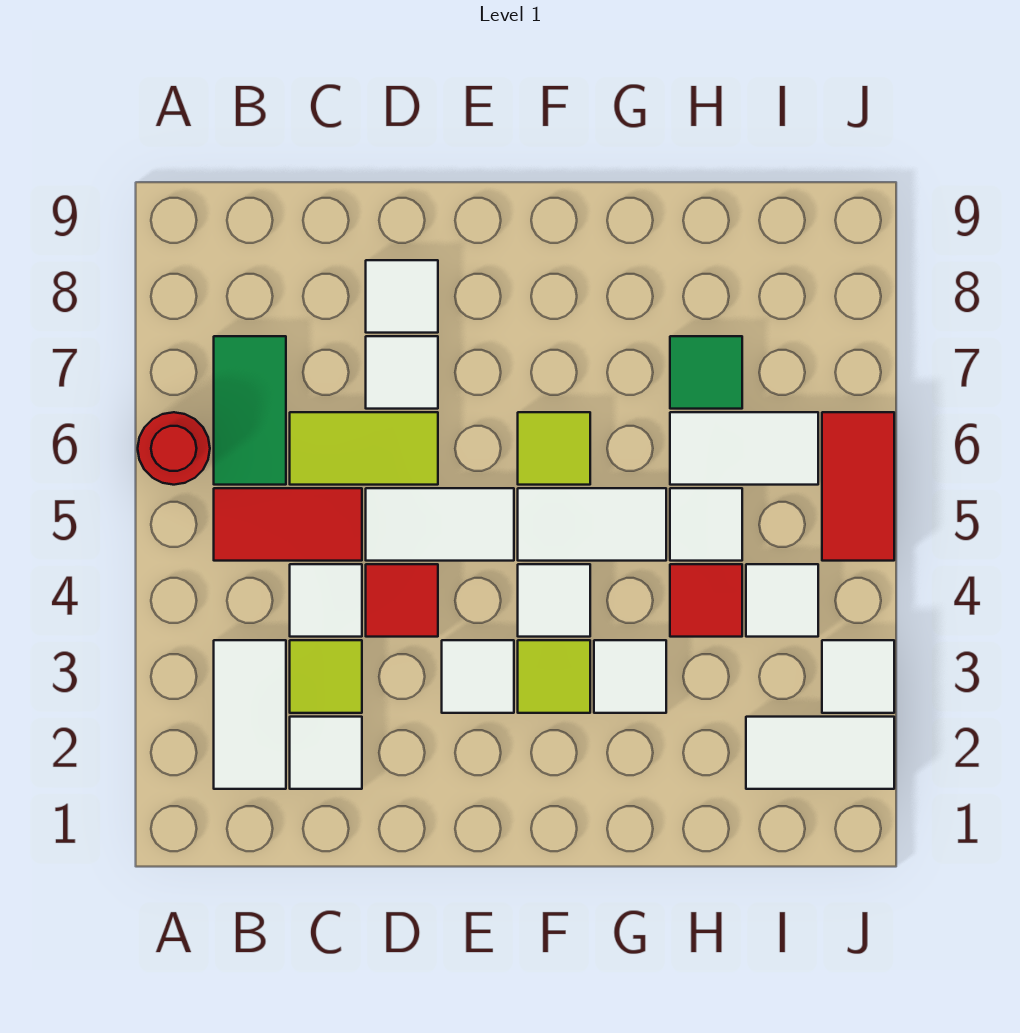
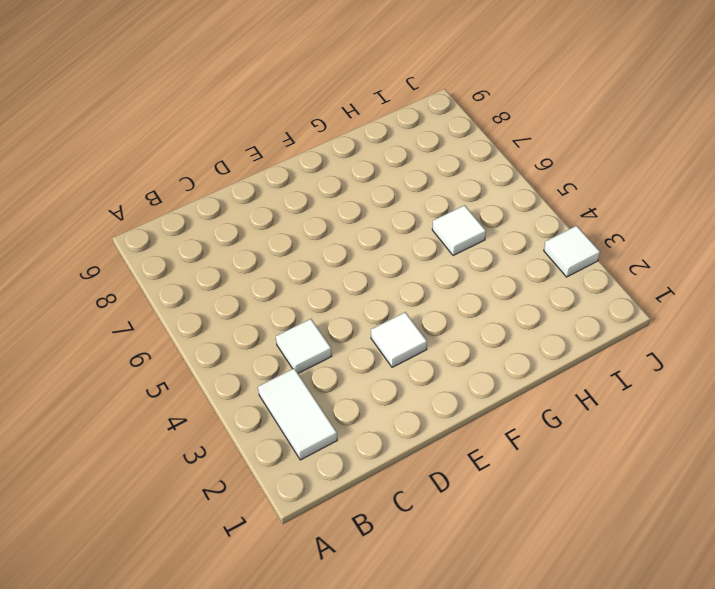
none -> red round brick A6 level 1
none -> red tile B5:C5 level 1
none -> green tile B6:B7 level 1

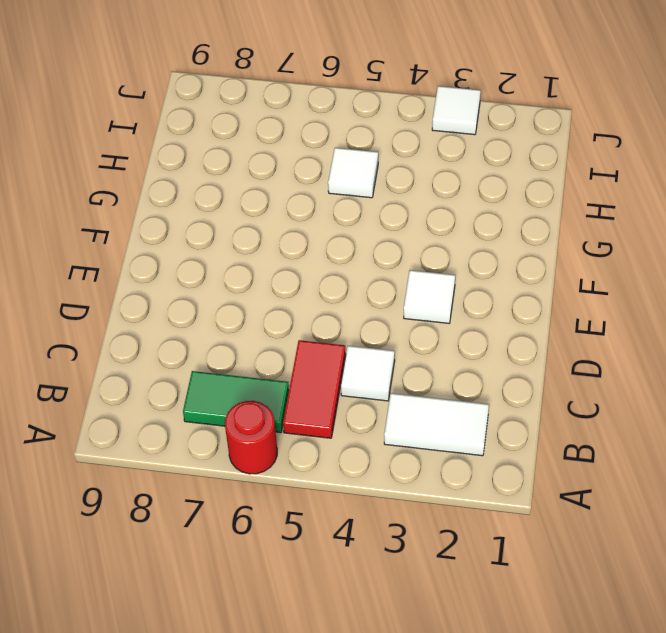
none -> white tile C2 level 1
none -> lime tile C3 level 1
none -> lime tile C6:D6 level 1

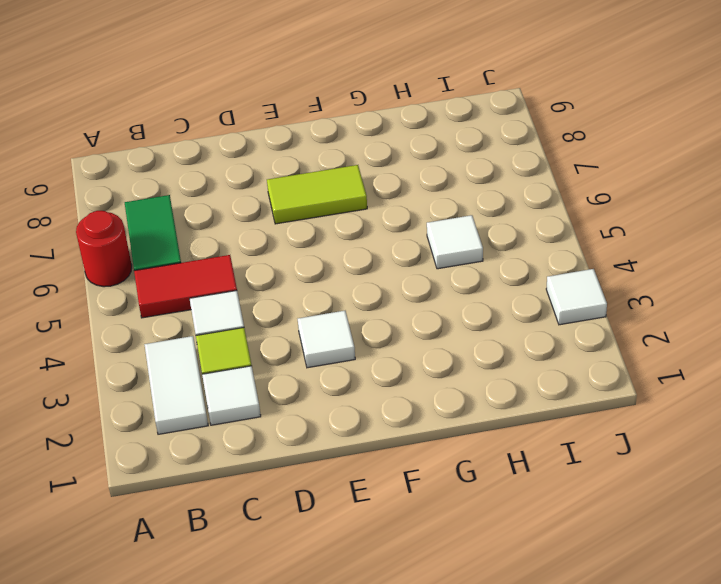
lime tile E7:F7 level 1 -> lime tile C6:D6 level 1
none -> red tile D4 level 1
none -> white tile D5:E5 level 1
none -> white tile D7 level 1

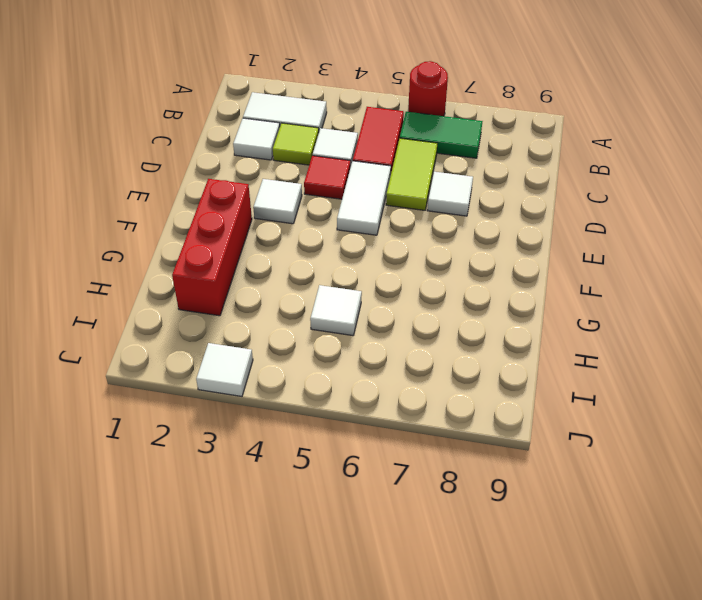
red brick F2:H2 level 1 -> none
none -> white tile D8 level 1
none -> lime tile F3 level 1
none -> white tile F4 level 1

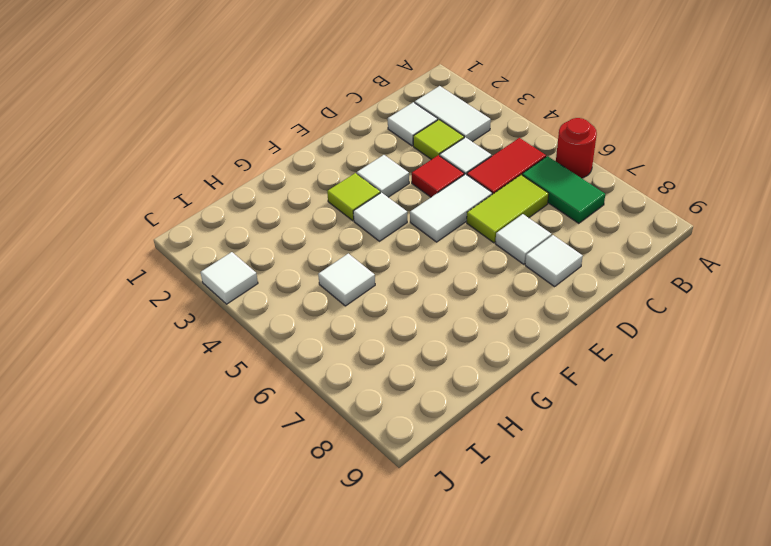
none -> white tile F5:G5 level 1
none -> lime tile F6 level 1
none -> white tile G3 level 1

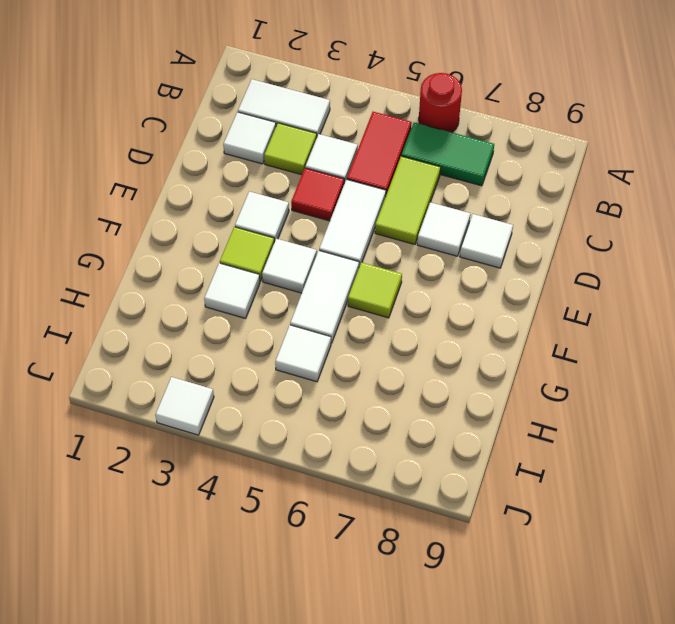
none -> red tile H4 level 1
none -> white tile H6:I6 level 1
none -> green tile H7 level 1

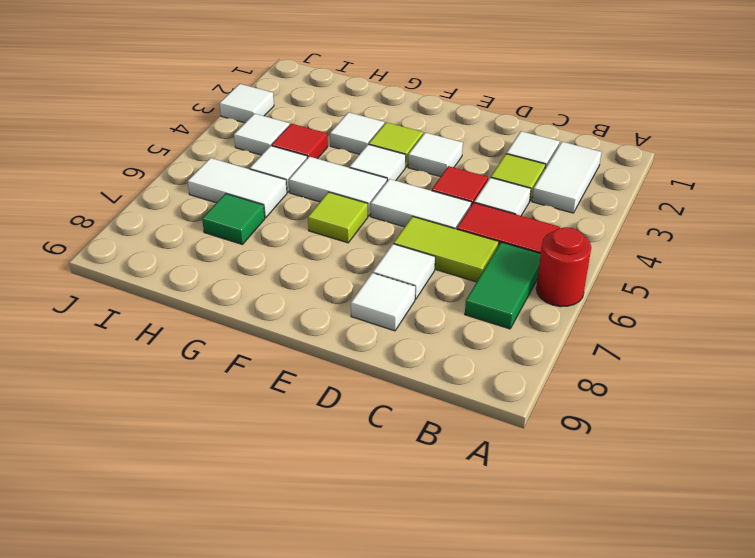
none -> white tile I2:J2 level 1
none -> red tile J5:J6 level 1

